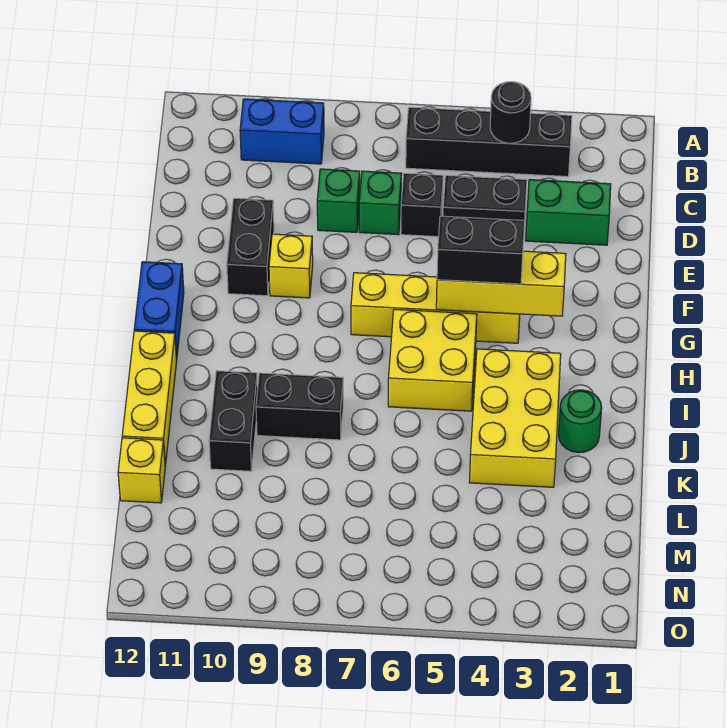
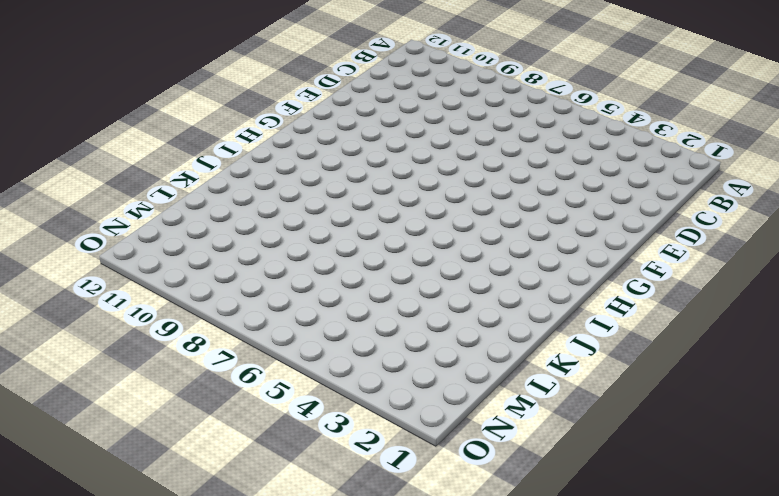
none -> black brick B3:B6 level 1
none -> blue brick B9:B10 level 1
none -> green brick D2:D3 level 1

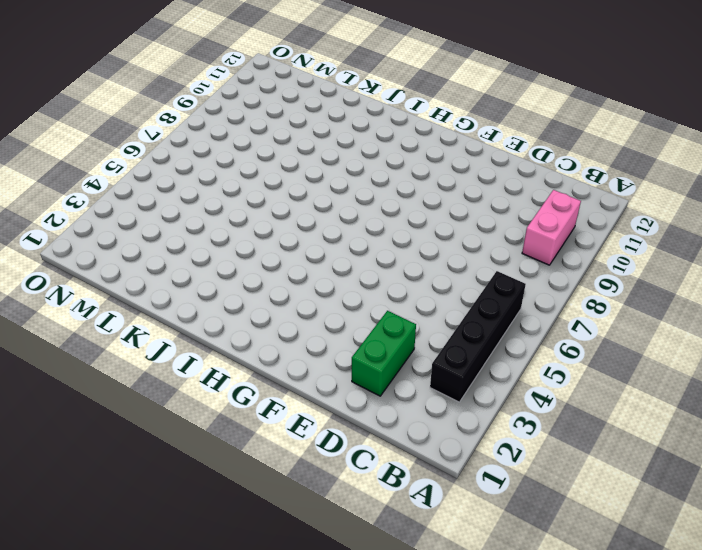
pink brick B9:B10 level 1 -> blue brick B9:B10 level 1
none -> black brick D4:D5 level 1
none -> black brick D6 level 1
none -> green brick D7 level 1

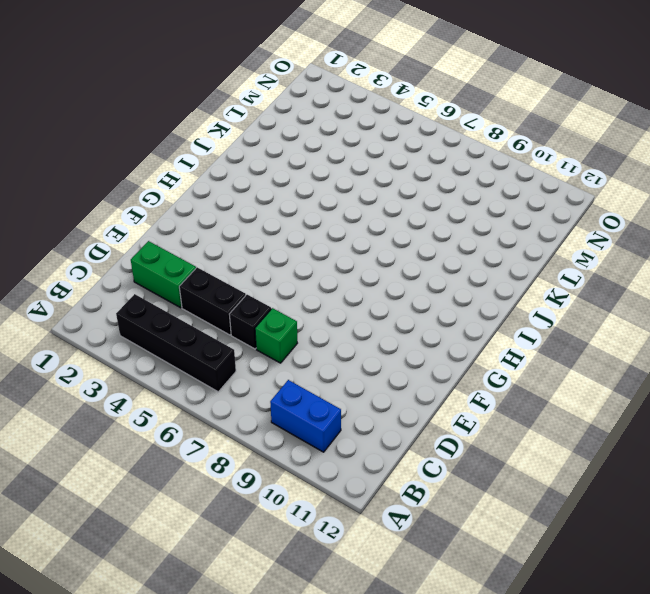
none -> green brick D8 level 1
none -> black brick E10:F10 level 1
none -> yellow brick F9 level 1

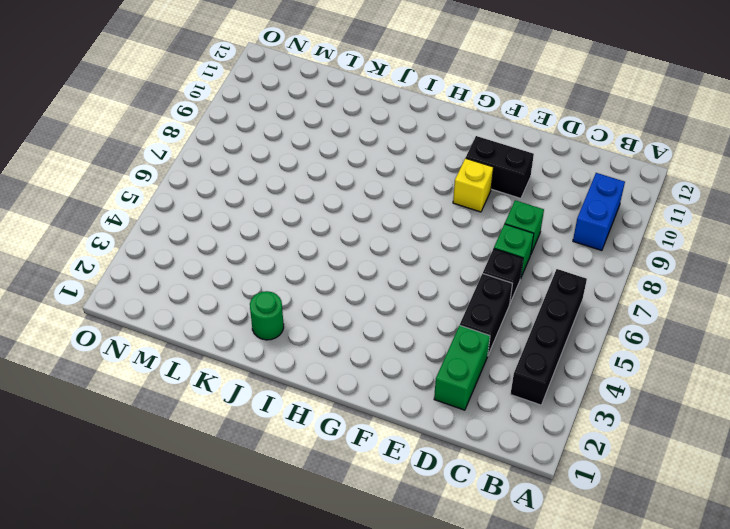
none -> yellow brick G4:G7 level 1
none -> blue brick G12:H12 level 1
none -> yellow brick H5:I6 level 1

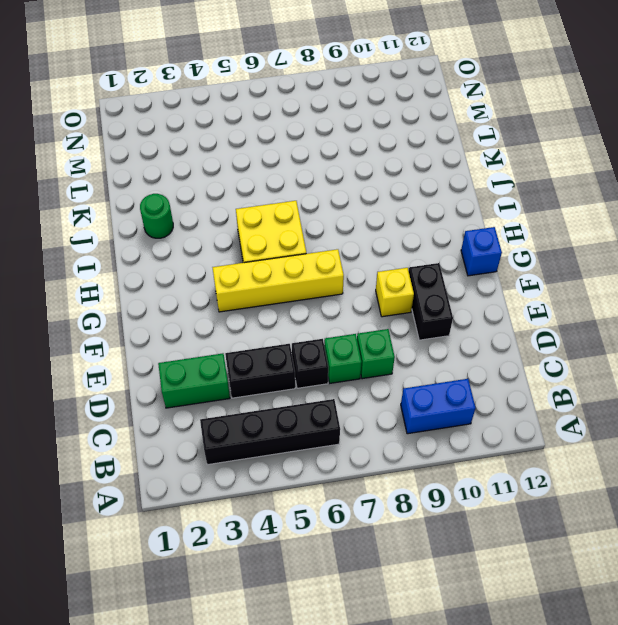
blue brick G12 level 1 -> blue brick G12:H12 level 1
none -> yellow brick I3:K4 level 1
none -> yellow brick I12:K12 level 1
none -> black brick J8:J9 level 1

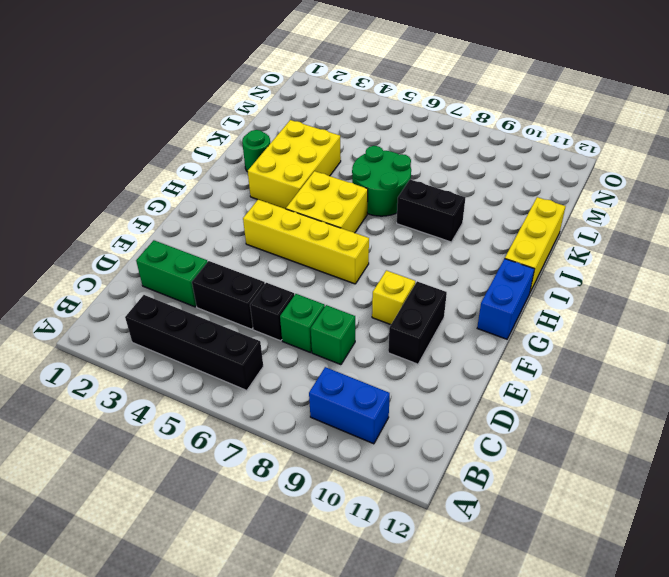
green round brick J6:K7 level 1 -> none
none -> black brick J10:K10 level 1
none -> yellow brick L12 level 1
none -> black round brick B4 level 2

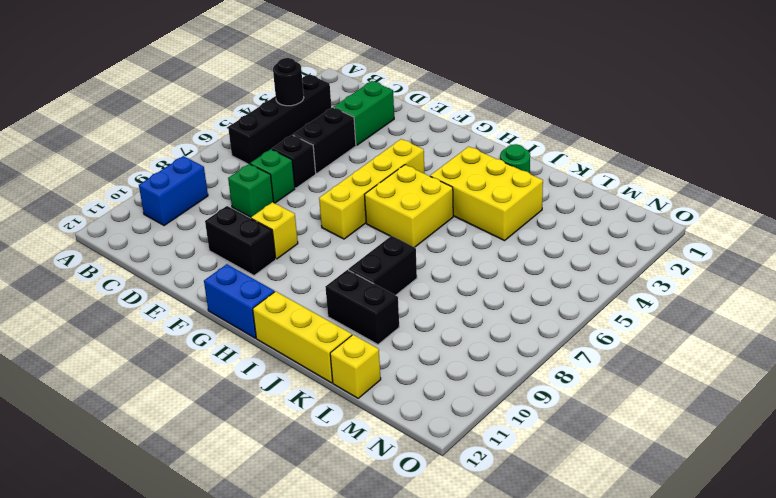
none -> yellow brick G3:G5 level 2
none -> black brick G4:G5 level 3

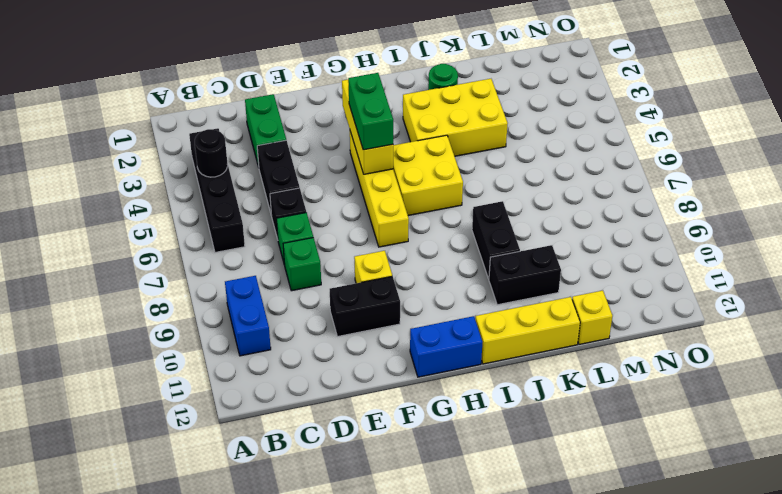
green brick G4:G5 level 3 -> black brick G4:G5 level 3

